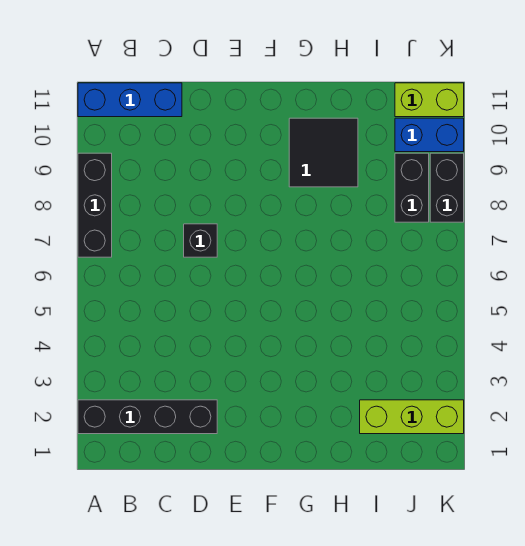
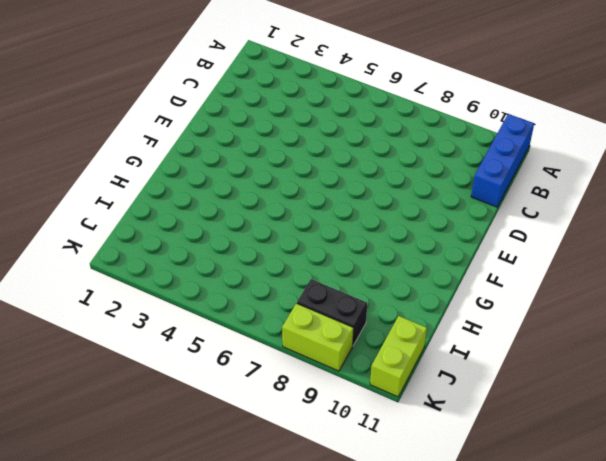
lime brick K8:K9 level 1 -> black brick K8:K9 level 1
none -> black brick A2:D2 level 1
none -> black brick A7:A9 level 1

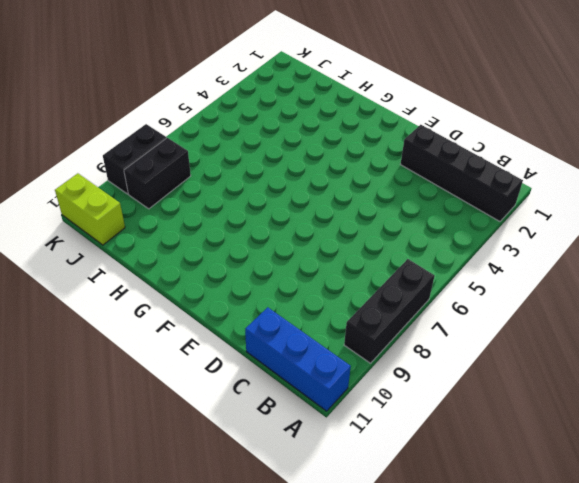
none -> black brick D7 level 1
none -> black tile G9:H10 level 1

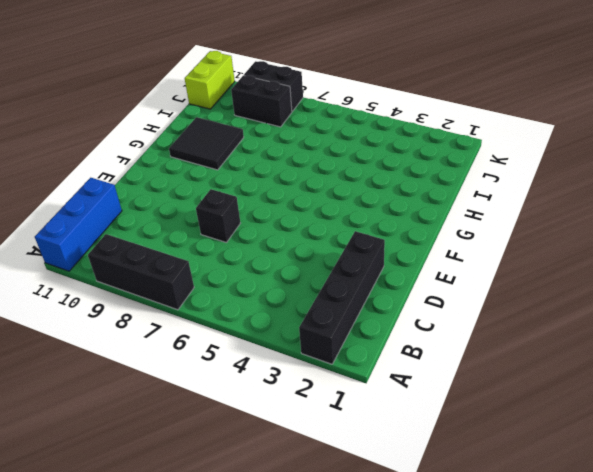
none -> lime brick I2:K2 level 1
none -> blue brick J10:K10 level 1

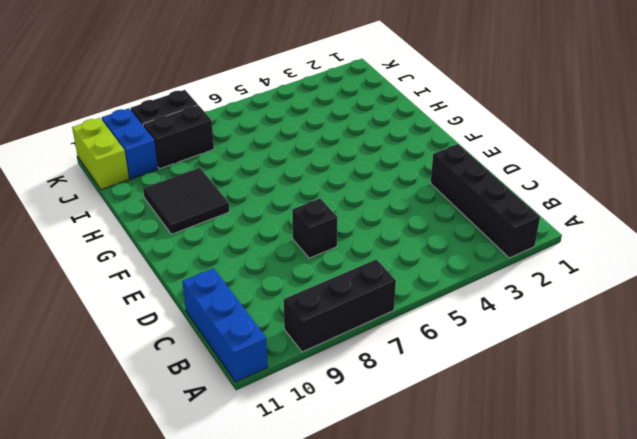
none -> lime brick I2:K2 level 1

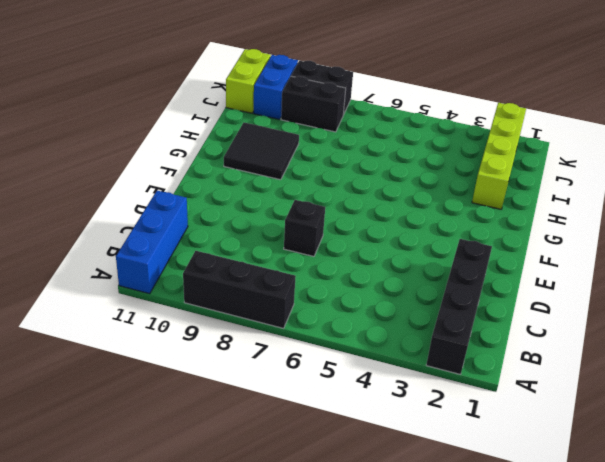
lime brick H2:K2 level 1 -> lime brick I2:K2 level 1

